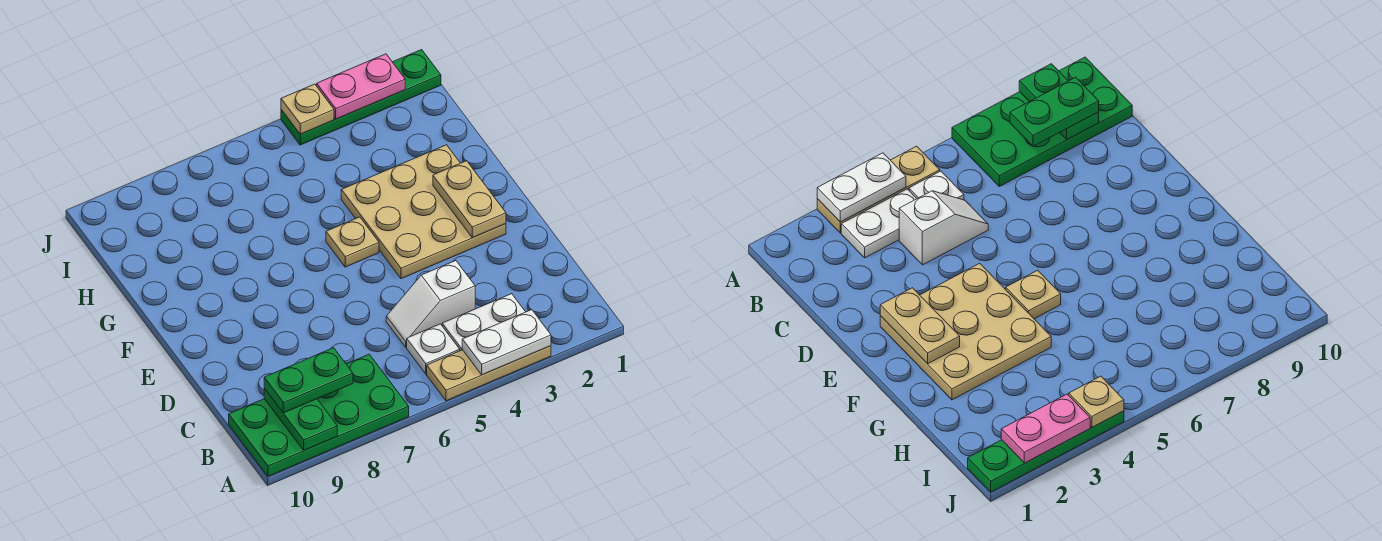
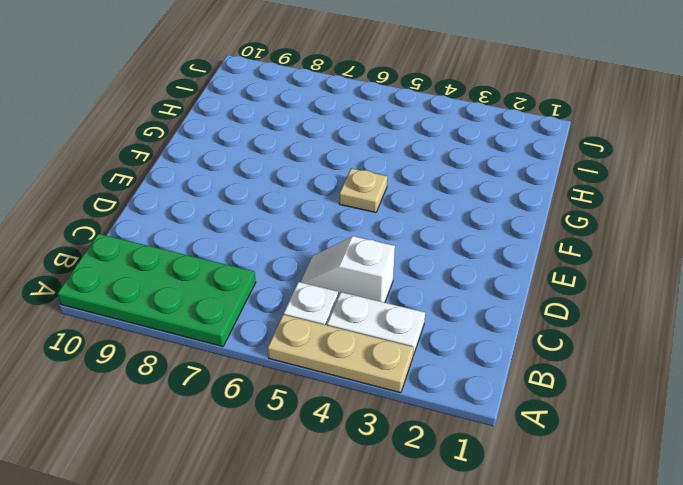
none -> tan plate E2:G4 level 1
none -> green plate J1:J4 level 1
none -> white plate A3:A4 level 2

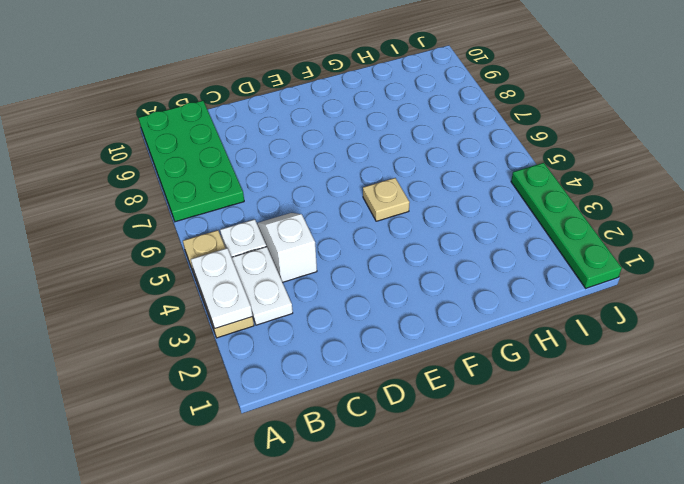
none -> tan plate E2:G4 level 1
none -> green plate A9:B9 level 2
none -> tan plate E2:F2 level 2

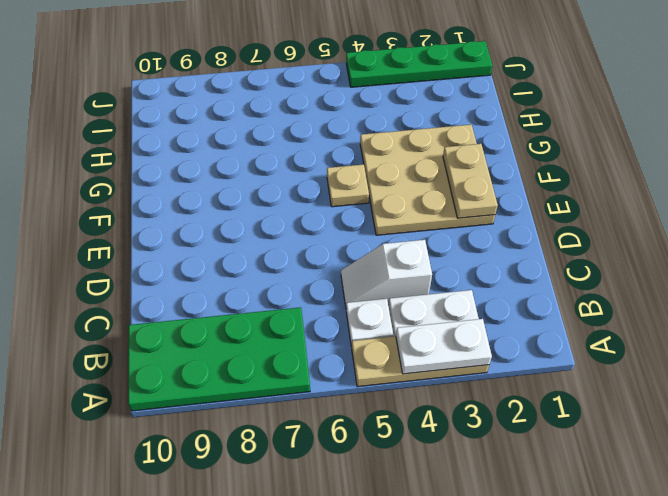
none -> green plate A9:B9 level 2
none -> pink plate J2:J3 level 2
none -> tan plate J4 level 2

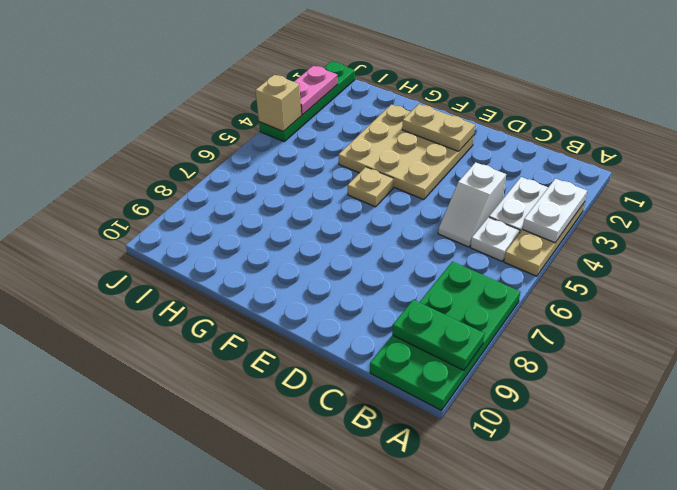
tan brick J4 level 2 -> tan plate J4 level 2
none -> green plate B8:B9 level 3

